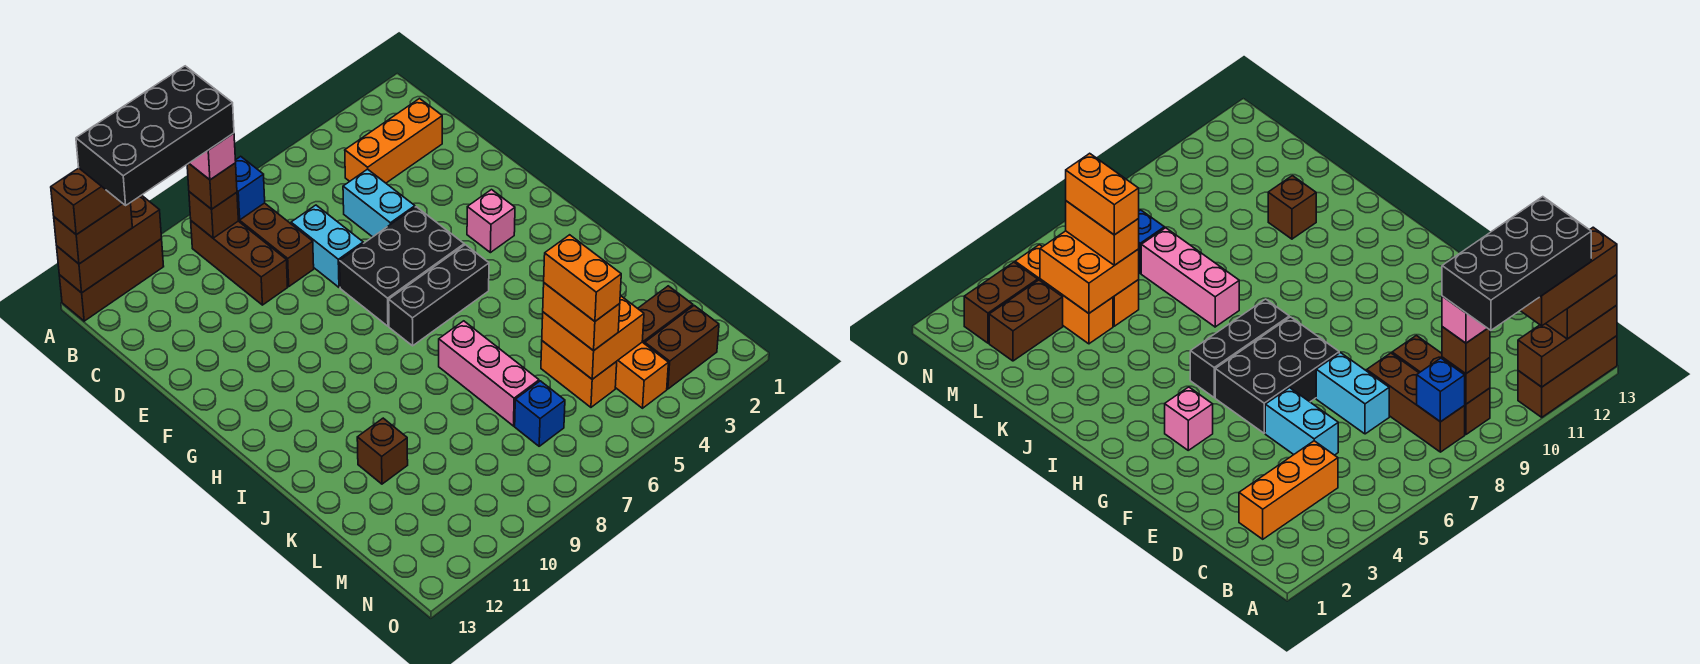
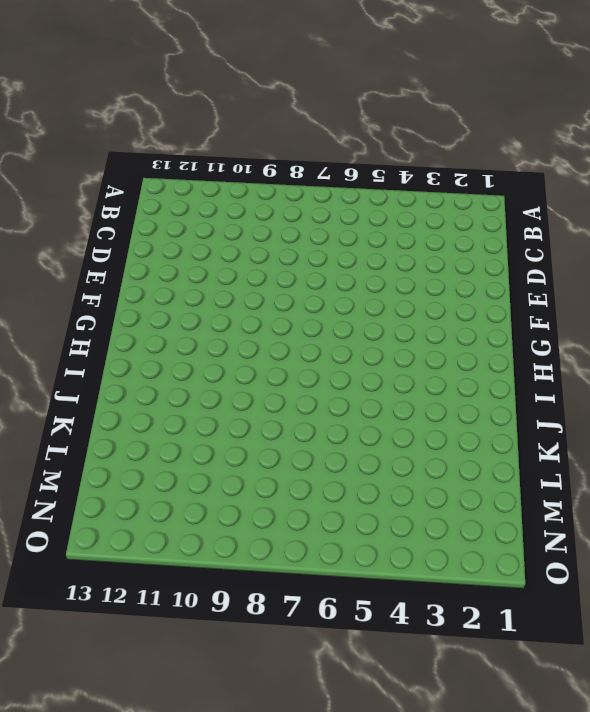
none -> brown brick A11:A13 level 1
none -> brown brick B8:D8 level 1
none -> brown brick B9:D9 level 1

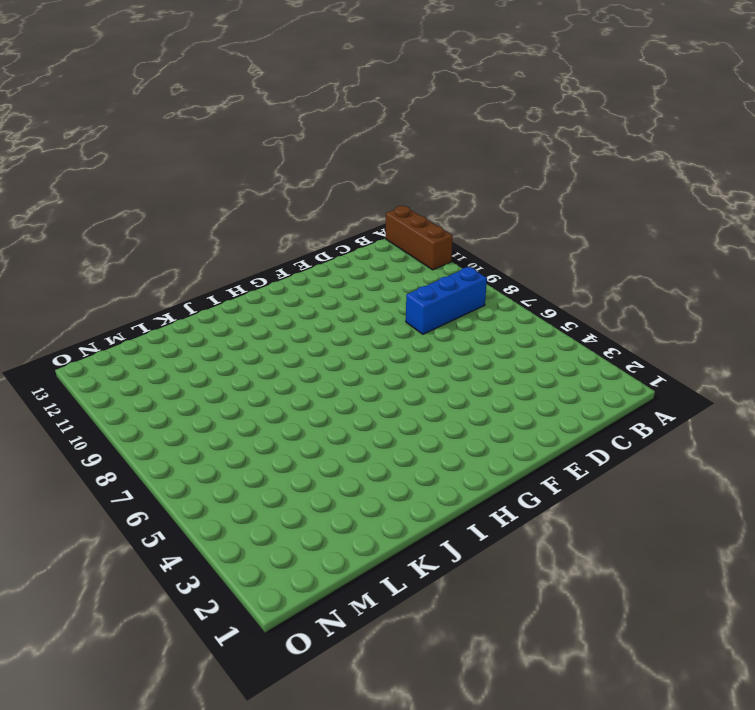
blue brick B8:D8 level 1 -> brown brick B8:D8 level 1
none -> brown brick B9:D9 level 1
none -> orange brick C2:C4 level 1
none -> cyan brick D5:E5 level 1

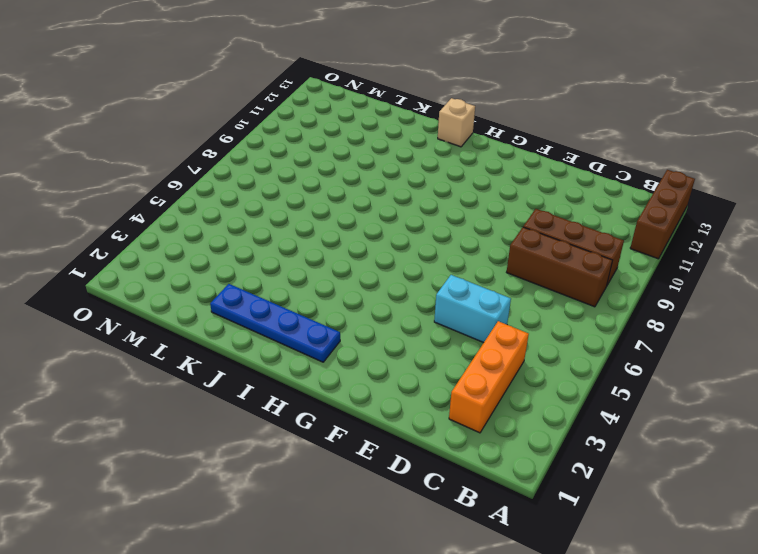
blue plate H2:K2 level 1 -> none
tan brick I13 level 1 -> none
none -> cyan brick D7:E7 level 1
none -> black brick F5:G7 level 1
none -> pink brick G3 level 1

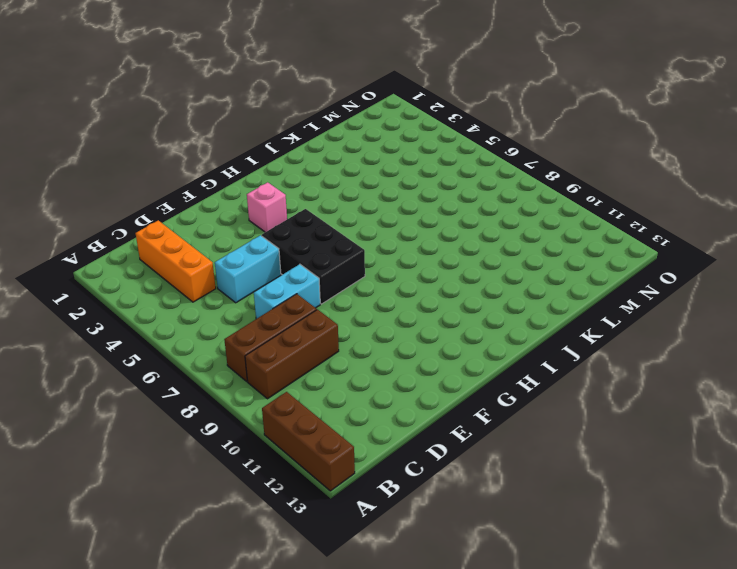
none -> black brick H5:H7 level 1
none -> pink brick J7:L7 level 1
none -> brown brick K11 level 1

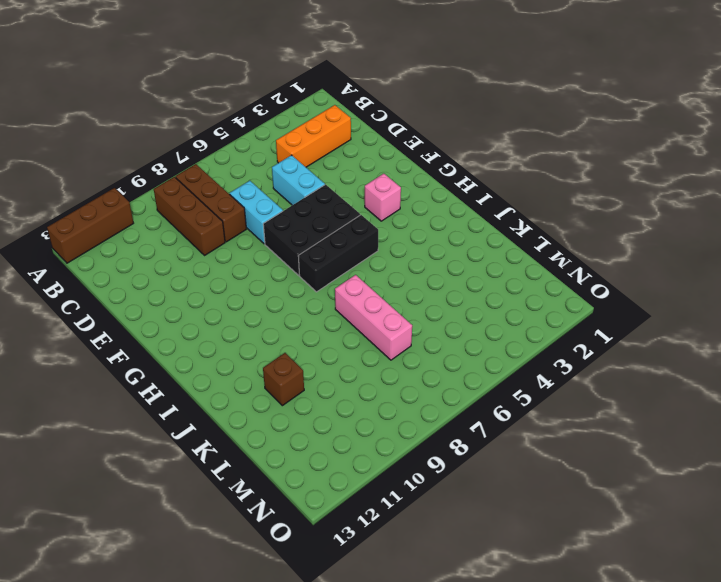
none -> orange brick L4:N4 level 1
none -> orange brick L5:M5 level 1
none -> brown brick M2:M3 level 1

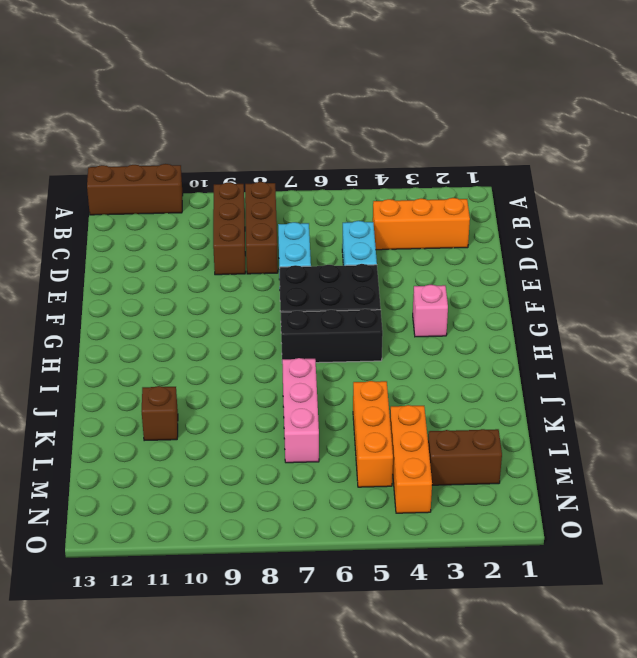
orange brick K5:M5 level 1 -> orange brick L5:M5 level 1
none -> blue brick M7 level 1
none -> brown brick N2:N3 level 1
none -> brown brick A11:A13 level 2

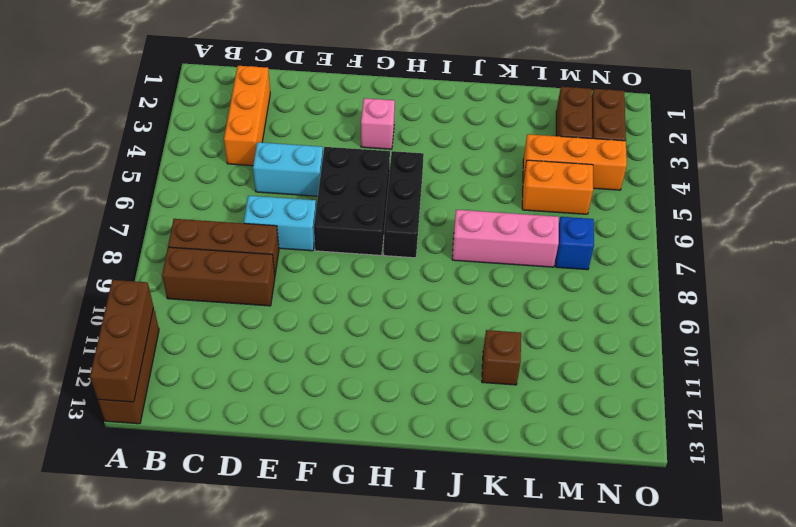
none -> blue brick B8 level 2
none -> brown brick B9 level 2
none -> orange brick L4:M5 level 2

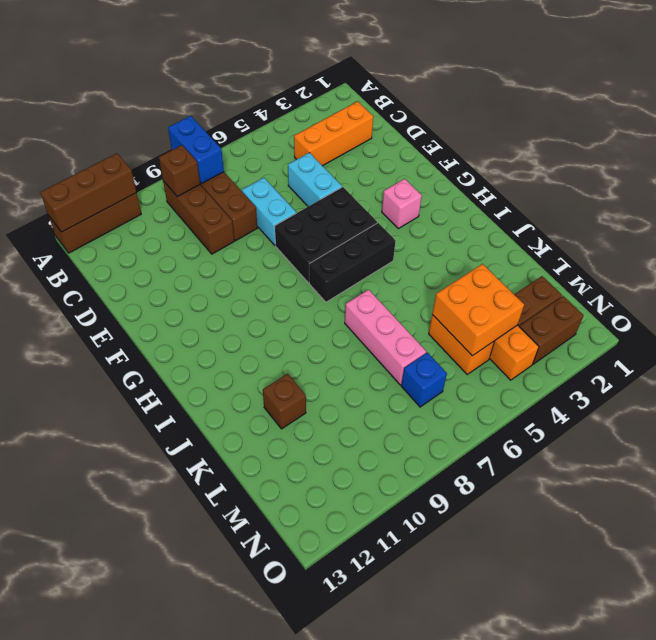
blue brick A8:B8 level 2 -> blue brick B8 level 2
none -> brown brick A12:A13 level 3
none -> brown brick B9 level 3
none -> orange brick L5:M5 level 3

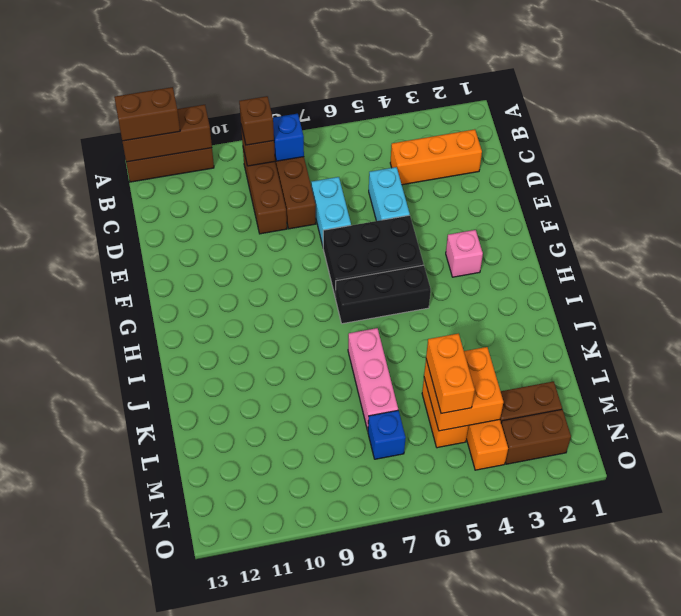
none -> brown brick K11 level 1
none -> brown brick A11:A13 level 4
none -> pink brick B9 level 4

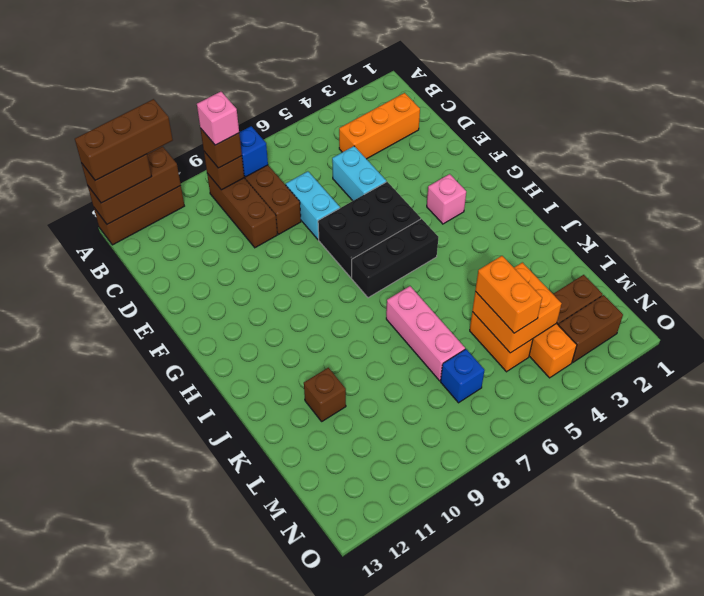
none -> orange brick L5:M5 level 4
none -> black brick A9:B12 level 5

